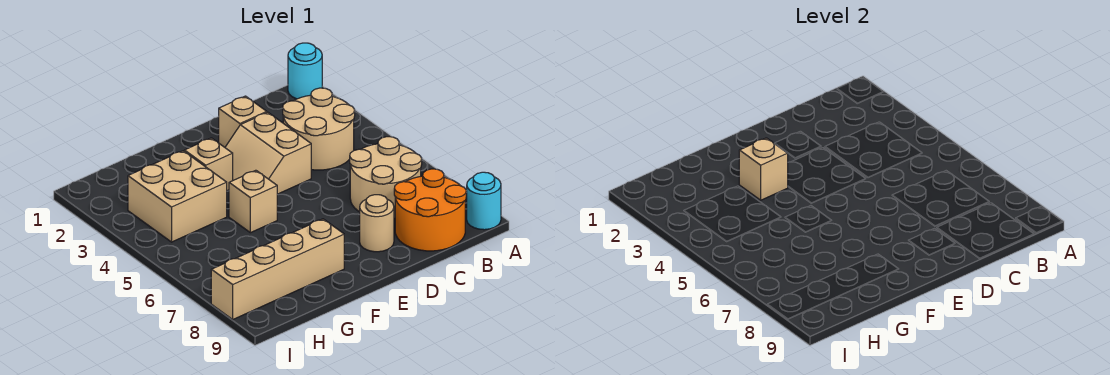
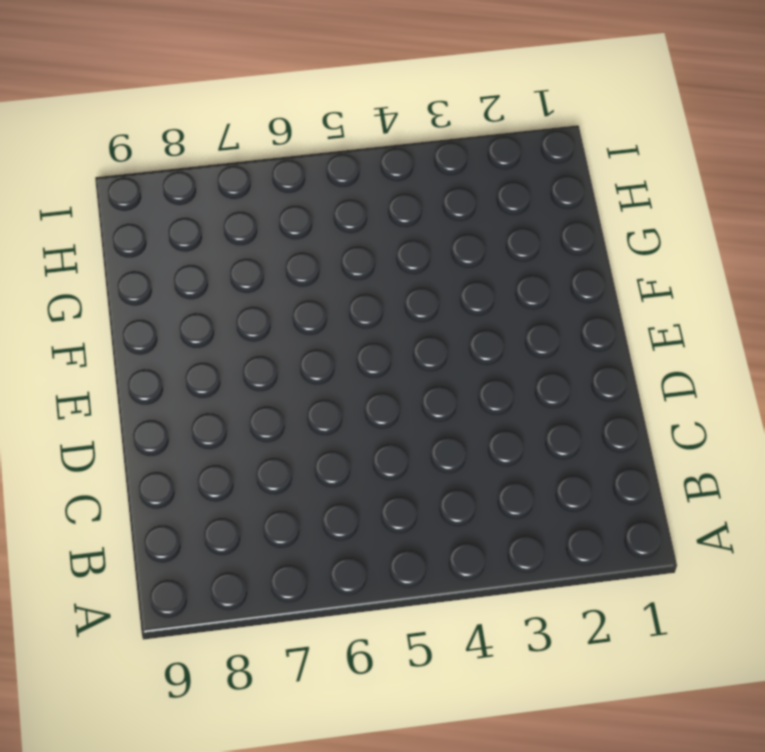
none -> cyan round brick A1 level 1
none -> cyan round brick A9 level 1
none -> tan round brick B3:C4 level 1

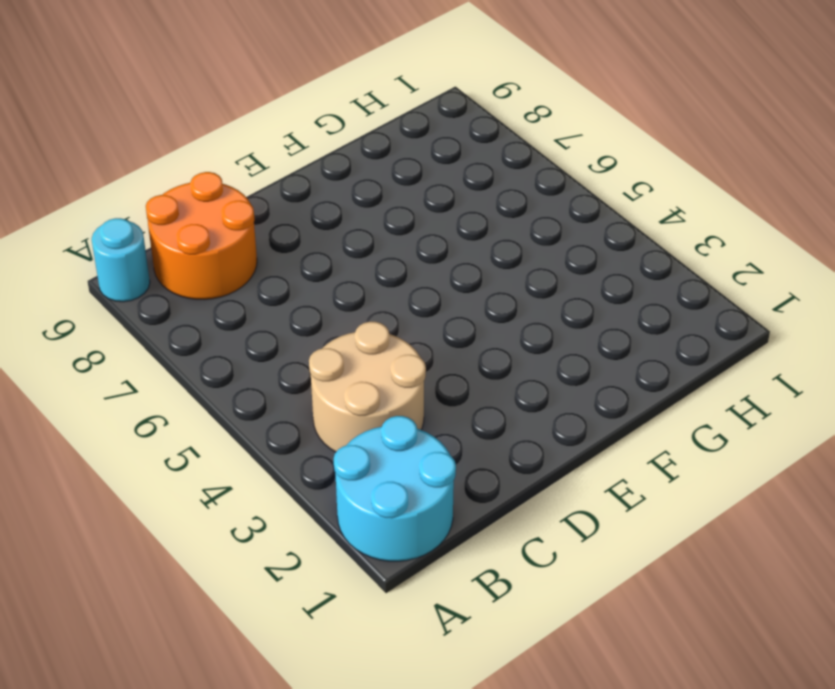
cyan round brick A1:B2 level 1 -> cyan round brick A1 level 1
none -> tan round brick B6:C7 level 1
none -> tan brick D2 level 1
none -> tan slope D3:E4 level 1 top D

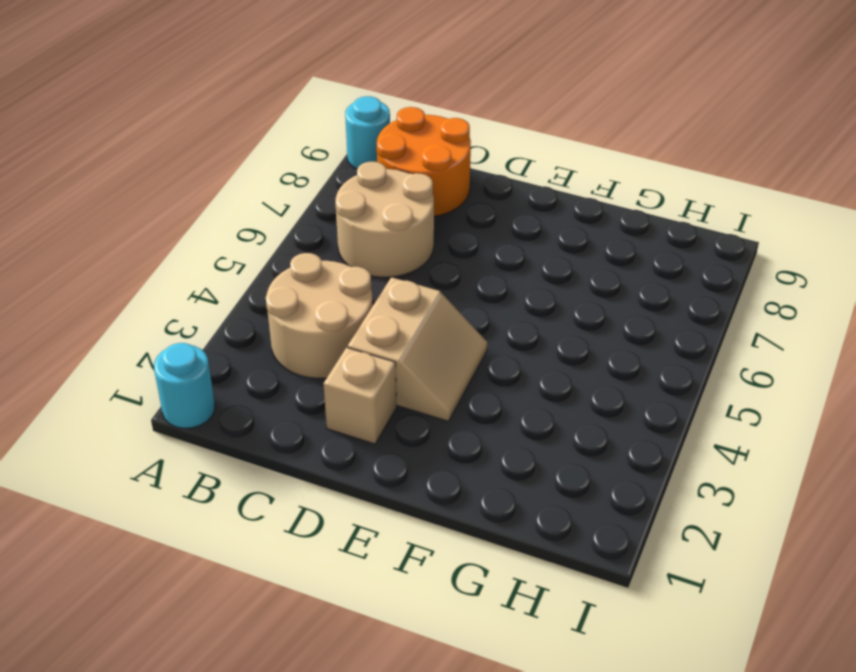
none -> tan round brick D8 level 1
none -> tan brick F3 level 1
none -> tan brick F5 level 1

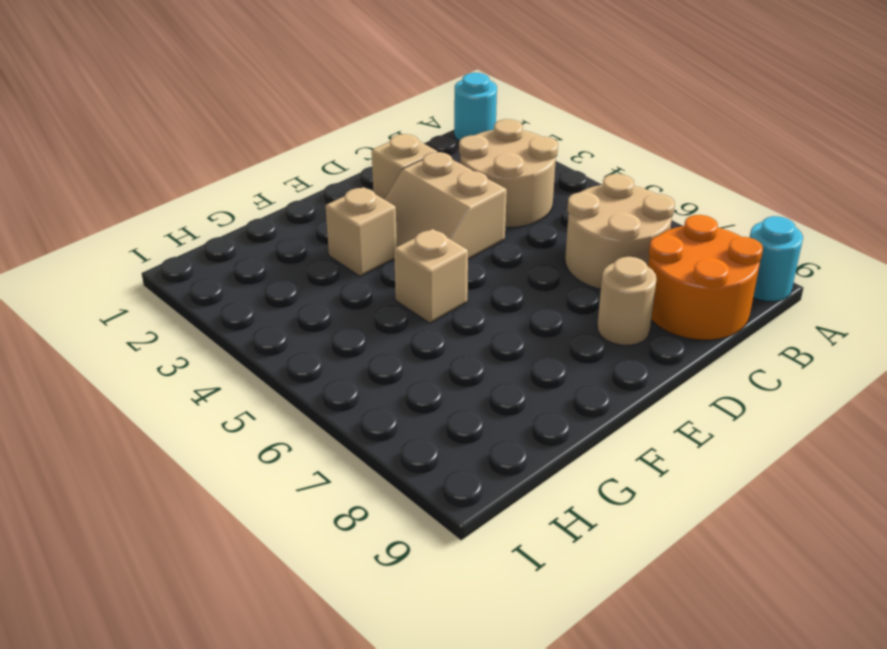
none -> tan brick F8:I8 level 1
none -> tan brick G3:H4 level 1
none -> tan brick F3 level 2

